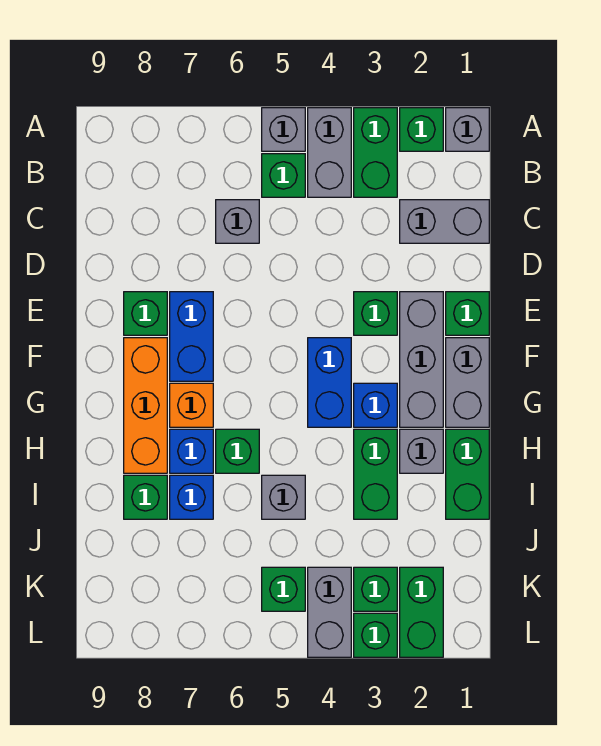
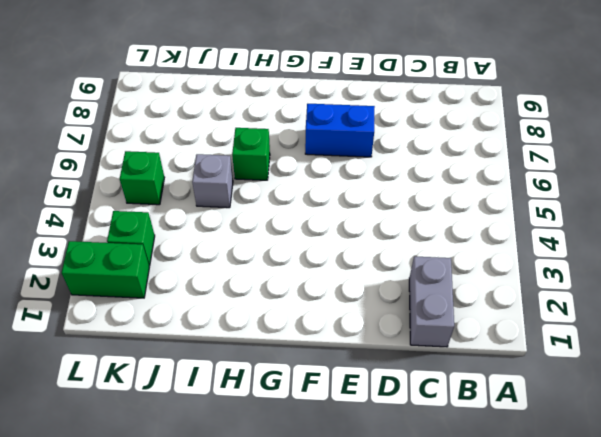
none -> grey brick A1 level 1
none -> green brick A2 level 1
none -> green brick A3:B3 level 1
none -> grey brick A4:B4 level 1

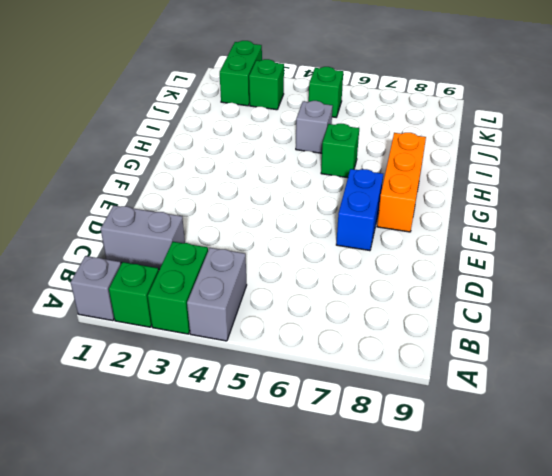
none -> grey brick A5 level 1
none -> green brick B5 level 1
none -> grey brick C6 level 1
none -> green brick E1 level 1

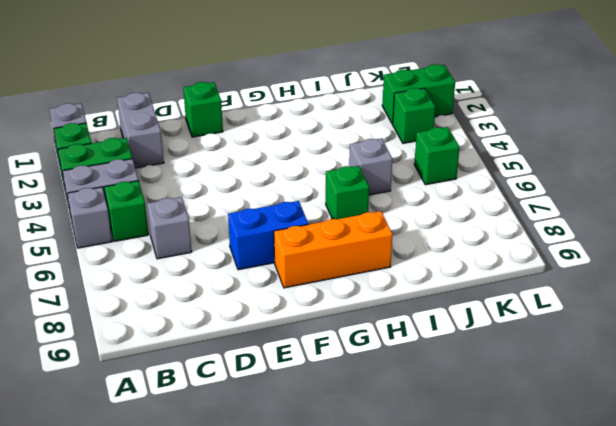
none -> grey brick E2:G2 level 1
none -> green brick E3 level 1
none -> green brick E8 level 1
none -> grey brick F1:G1 level 1

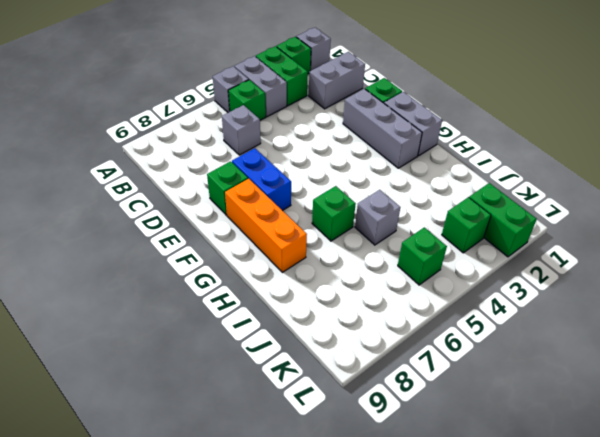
none -> green brick E3 level 1
none -> blue brick F4:G4 level 1
none -> blue brick G3 level 1
none -> orange brick G7 level 1

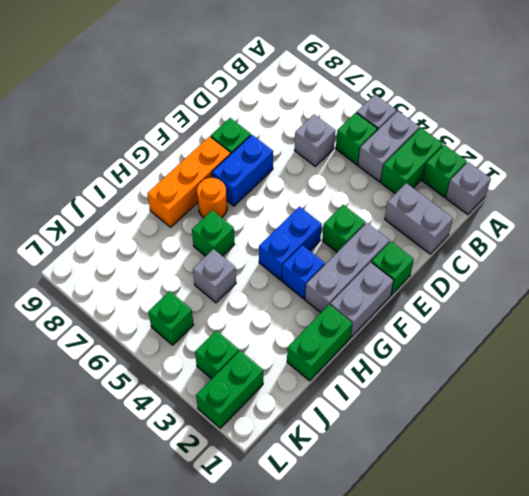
orange round brick G7 level 1 -> orange brick G7 level 1
none -> grey brick H2 level 1
none -> green brick H3:I3 level 1
none -> blue brick H7 level 1
none -> blue brick I7 level 1

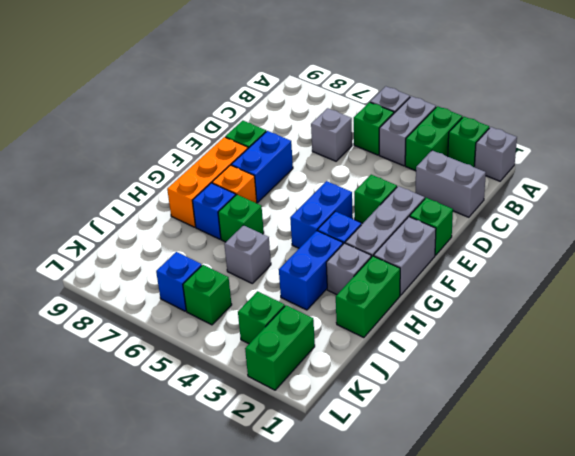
blue brick H3:I3 level 1 -> green brick H3:I3 level 1
blue brick K6 level 1 -> blue brick I7 level 1
none -> green brick I8 level 1
none -> grey brick K4:L4 level 1
none -> green brick L3 level 1

